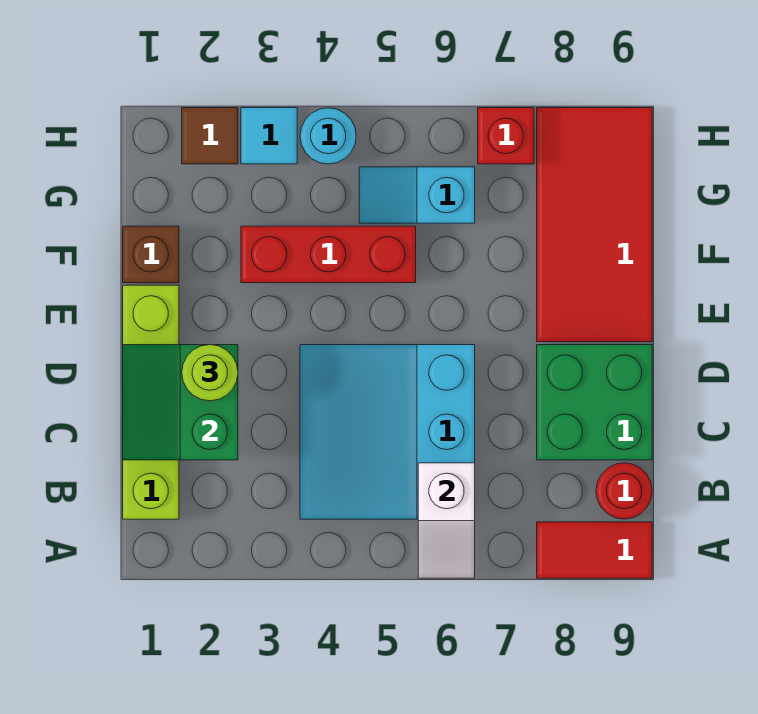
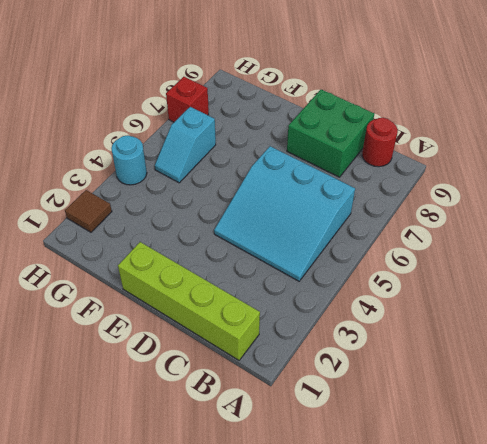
none -> red tile A8:A9 level 1
none -> red tile E8:H9 level 1
none -> brown brick F1 level 1

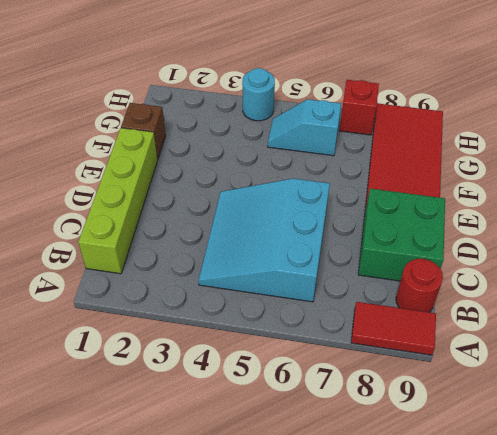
none -> red brick F3:F5 level 1
none -> brown tile H2 level 1
none -> cyan tile H3 level 1

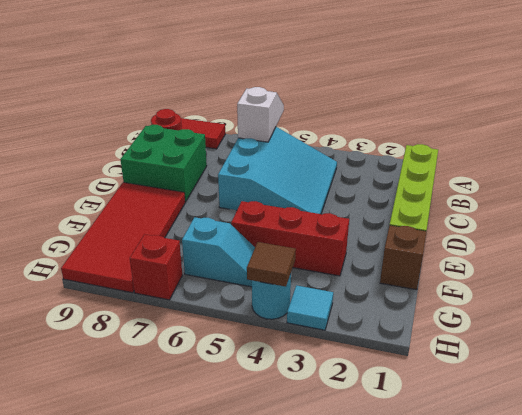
brown tile H4 level 2 -> brown tile H2 level 1
none -> green slope C1:D2 level 2 top 2
none -> lime round brick D2 level 3

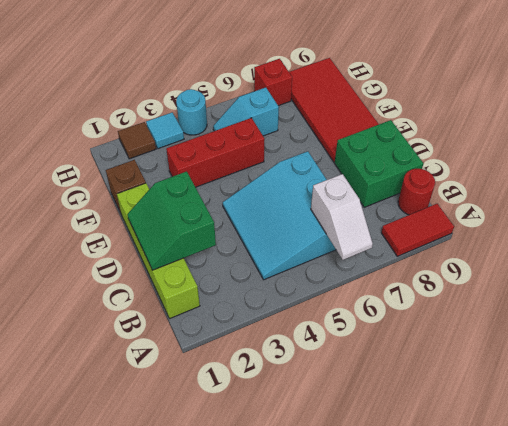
none -> lime round brick D2 level 3

